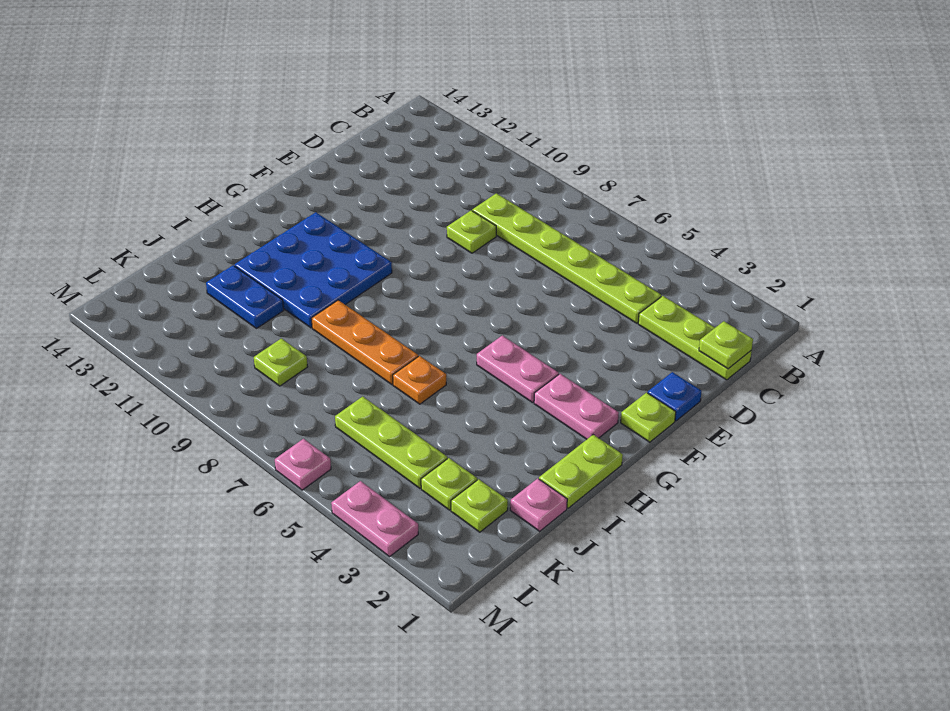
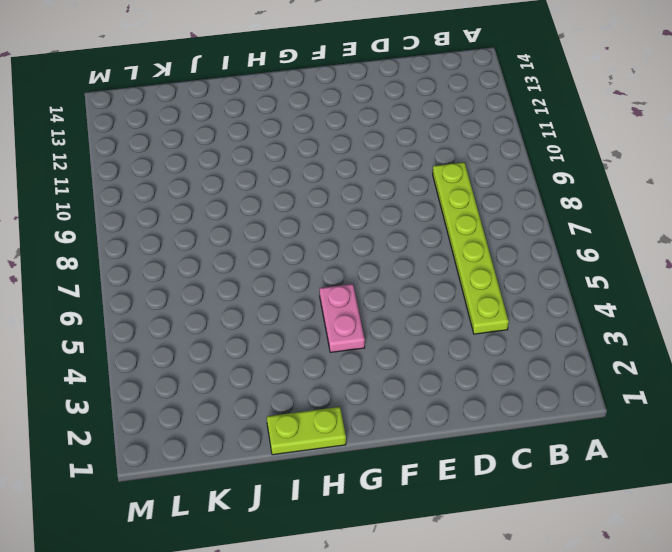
none -> lime plate C1:C3 level 1
none -> lime plate D9 level 1
none -> blue plate E1 level 1

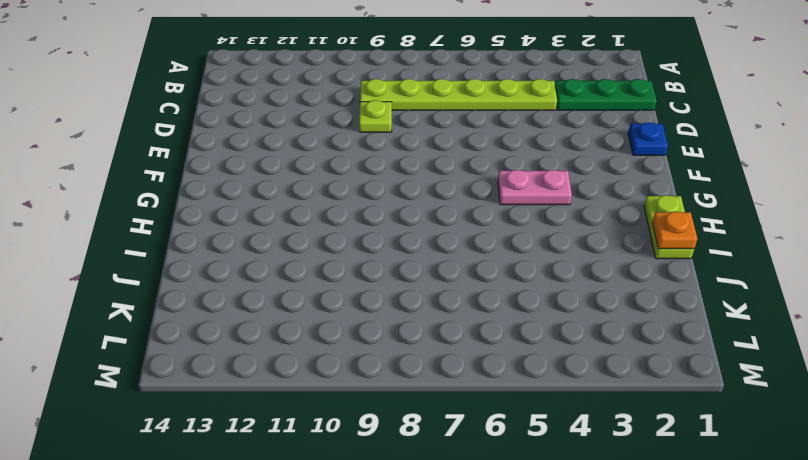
green plate C1:C3 level 1 -> lime plate C1:C3 level 1
orange plate I1 level 2 -> orange plate I6 level 1
none -> lime plate F1 level 1
none -> pink plate G2:G3 level 1
none -> blue plate G10:I12 level 1

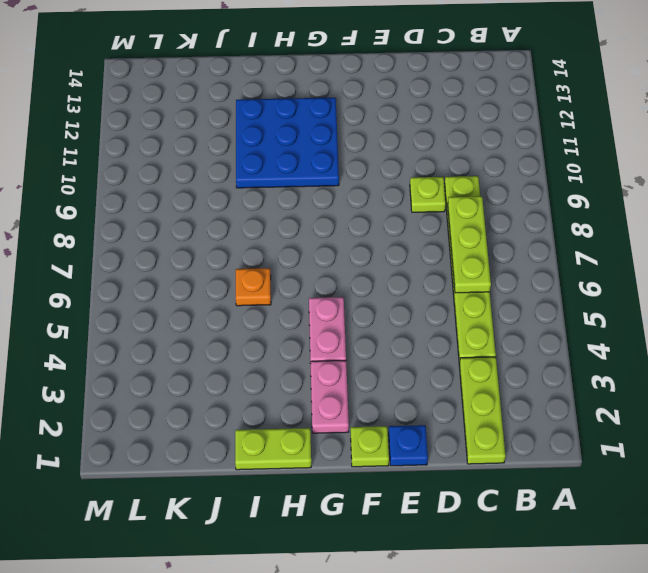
lime plate C6:C8 level 2 -> lime plate K4:K6 level 1
none -> orange plate I7:I9 level 1
none -> pink plate J1 level 1
none -> blue plate J11:J12 level 1

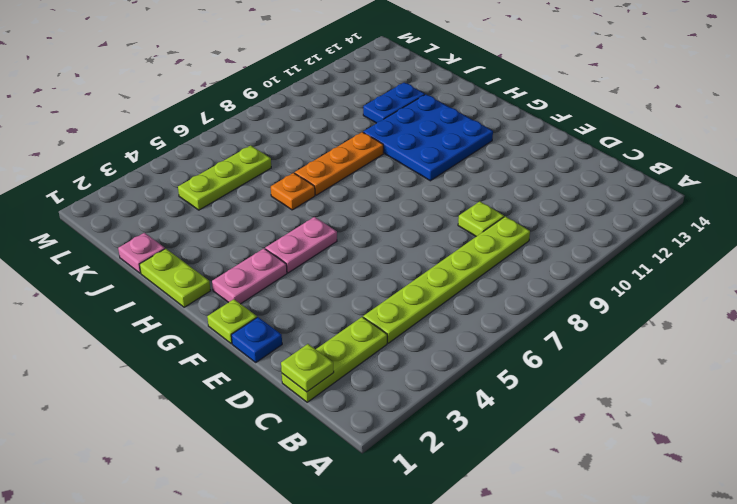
none -> lime plate K2 level 1
none -> lime plate K3 level 1
none -> lime plate K9 level 1

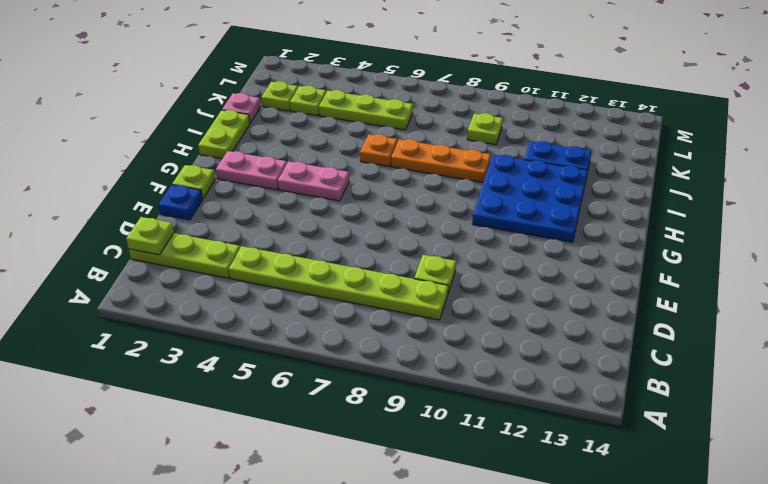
none -> pink plate M3:M4 level 1
none -> pink plate M6 level 1

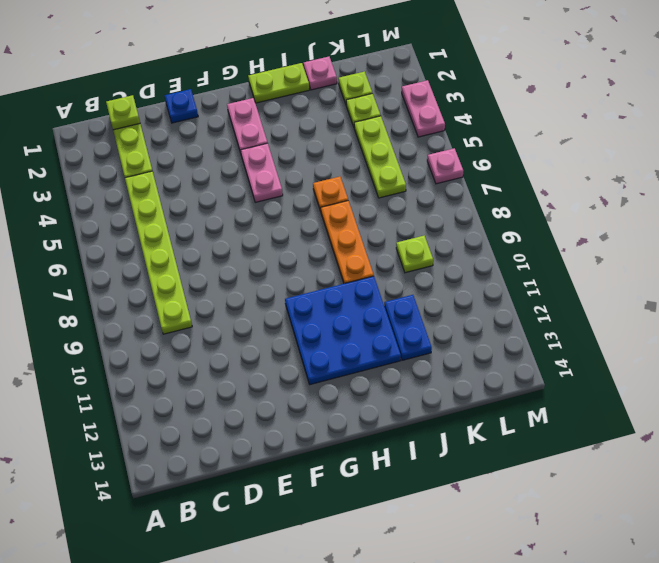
none -> lime plate D9 level 1
none -> lime plate F1 level 1

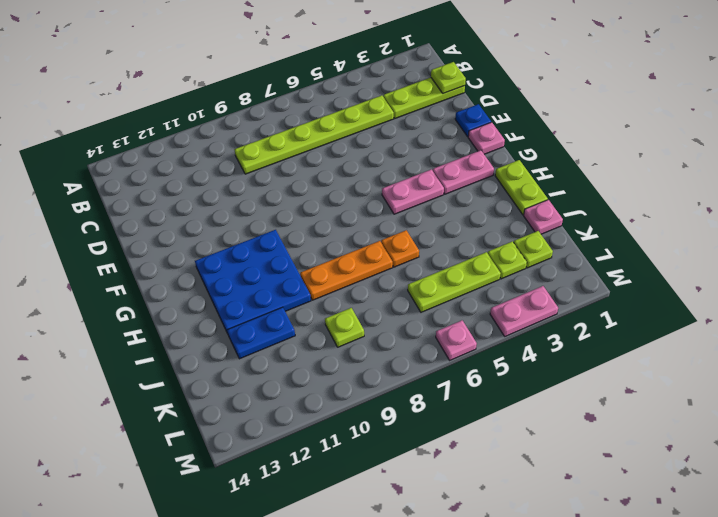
pink plate F1 level 1 -> lime plate F1 level 1
none -> lime plate D9 level 1

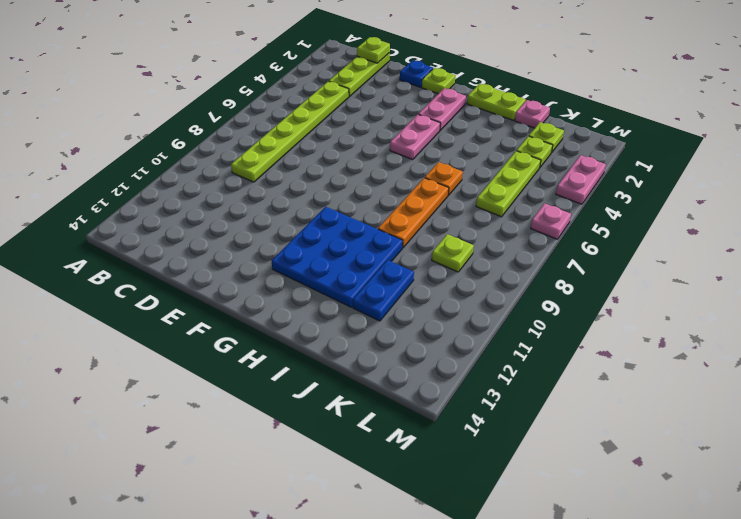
none -> lime plate D9 level 1

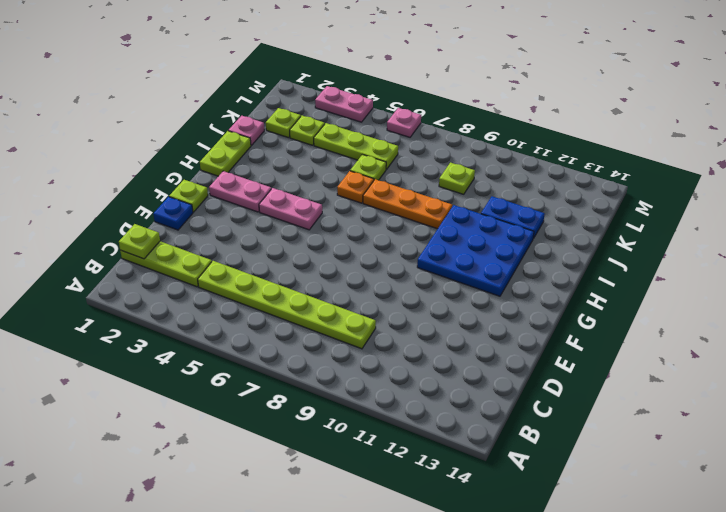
lime plate J6 level 1 -> lime plate D9 level 1

